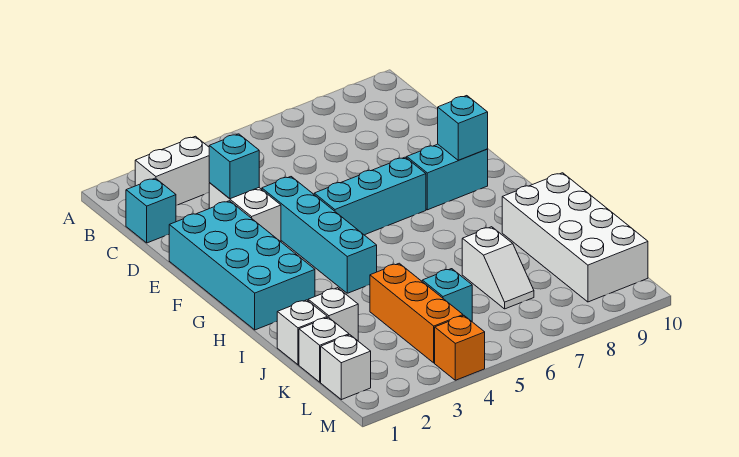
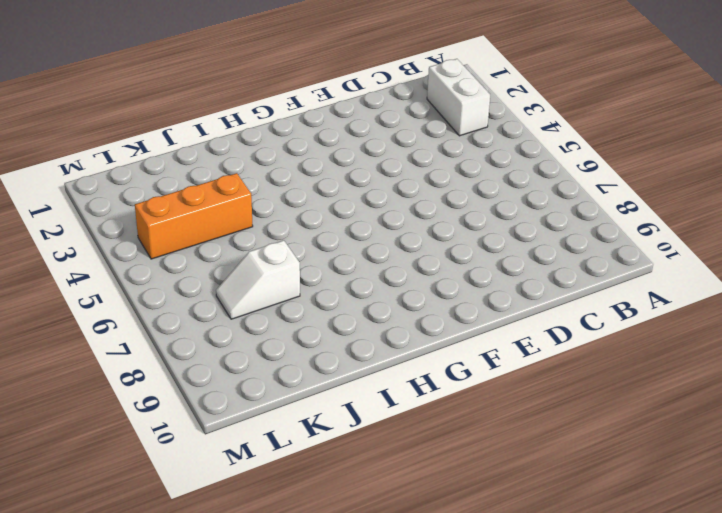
none -> cyan brick C1 level 1
none -> white brick D3:E3 level 1
none -> cyan brick E1:H2 level 1

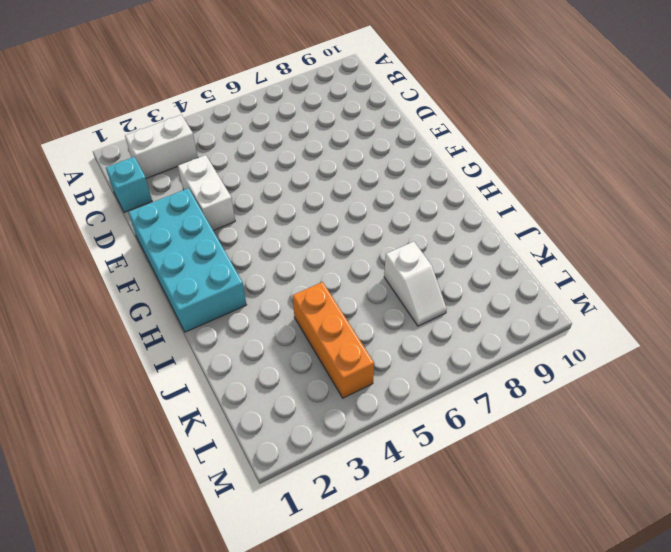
none -> cyan brick E4:H4 level 1
none -> cyan brick F5:F7 level 1
none -> cyan brick F8:F9 level 1

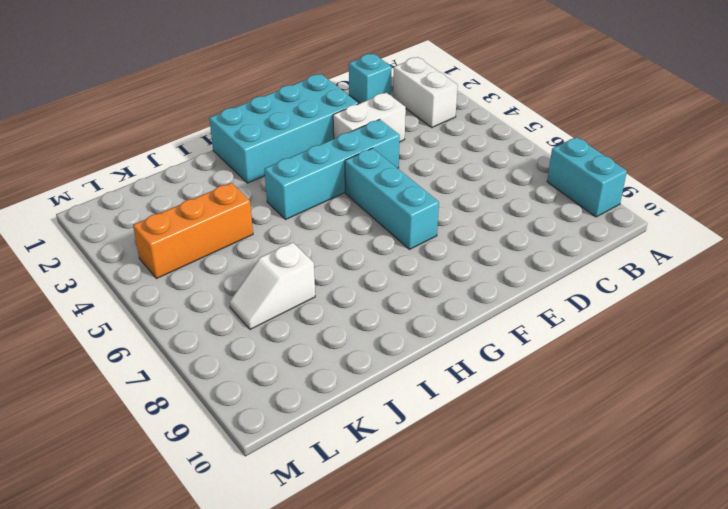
cyan brick A8:A9 level 1 -> cyan brick F8:F9 level 1
none -> white brick I9:L10 level 1
none -> white brick J1 level 1
none -> white brick J2 level 1

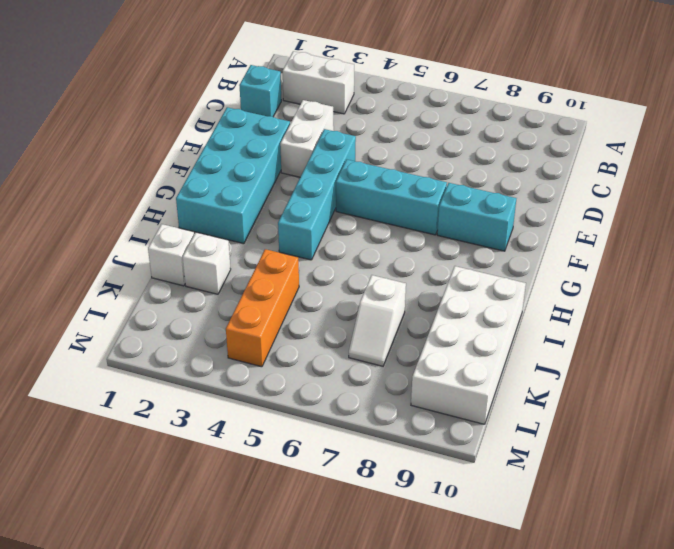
none -> white brick K1 level 1
none -> cyan brick K5 level 1
none -> white brick L1 level 1

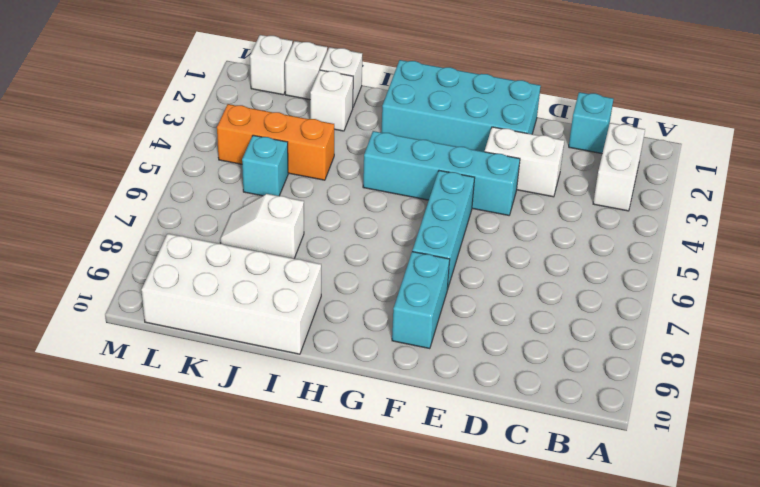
none -> orange brick M4 level 1
none -> cyan brick D3 level 2
none -> cyan brick F9 level 2

